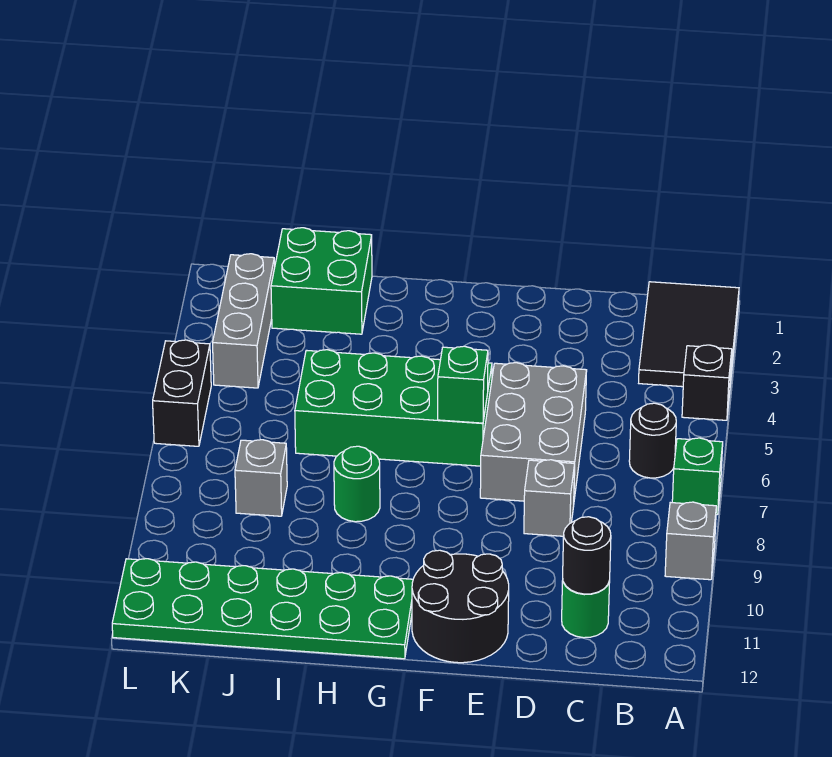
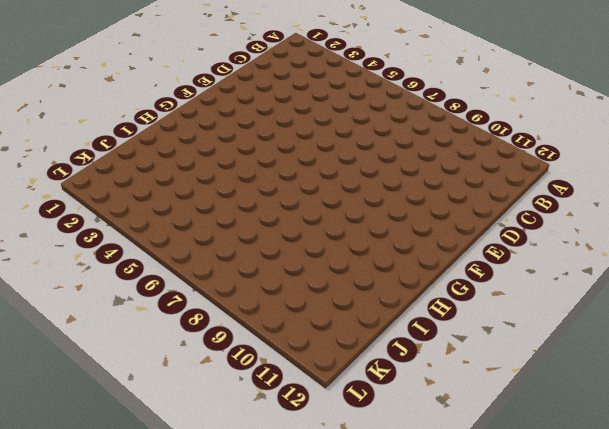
none -> black tile A1:B3 level 1
none -> black brick A4 level 1
none -> green brick A7 level 1

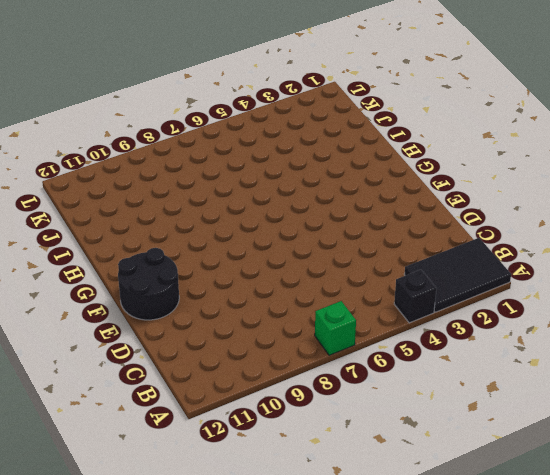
none -> grey brick A9 level 1
none -> black round brick B6 level 1
none -> green round brick C11 level 1

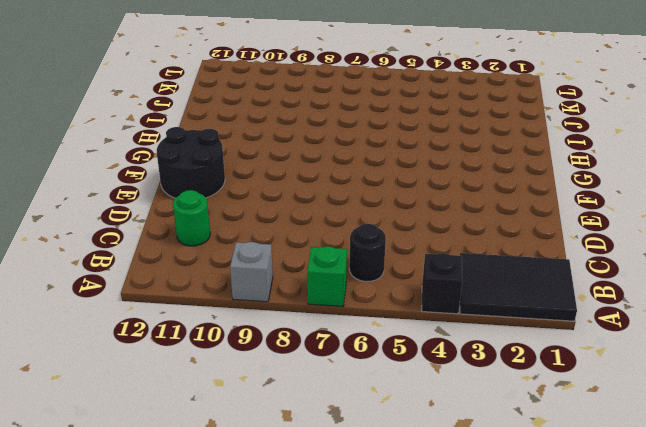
none -> grey brick D5:E7 level 1
none -> grey brick D8 level 1
none -> green brick F5:I6 level 1

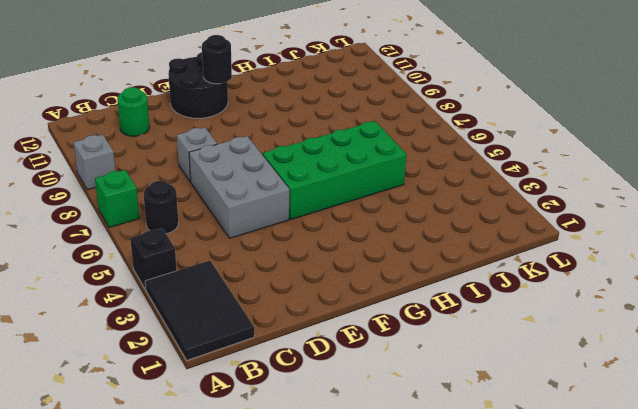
black round brick F11 level 2 -> black round brick C11 level 2
none -> green plate G11:L12 level 1
none -> green round brick H8 level 1
none -> green brick I1:J2 level 1

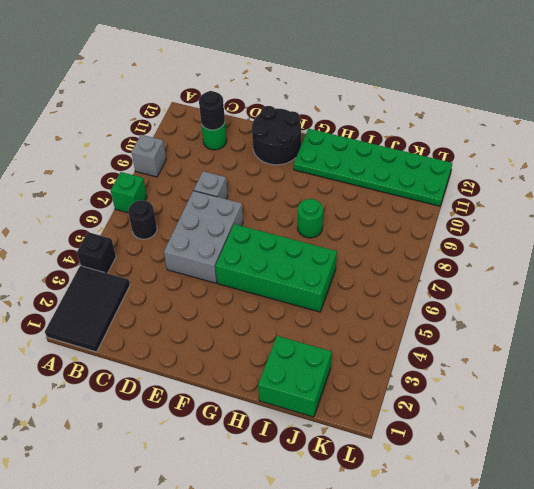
none -> grey brick J8 level 1
none -> grey brick K2:K4 level 1
none -> black brick L5:L6 level 1

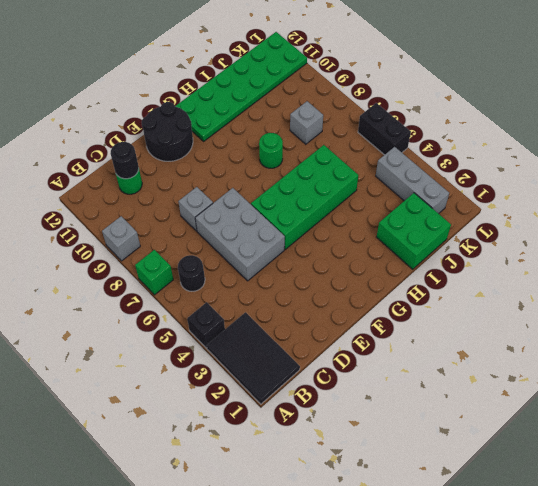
none -> green brick F6 level 2

